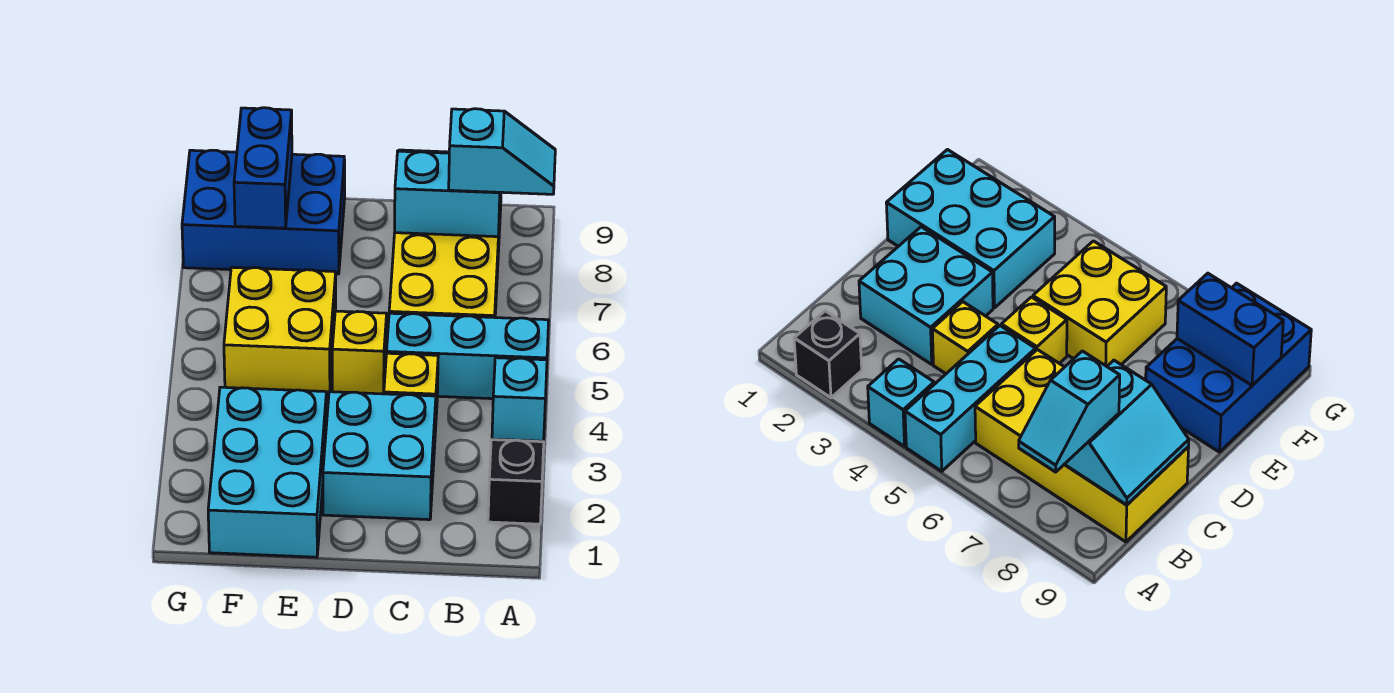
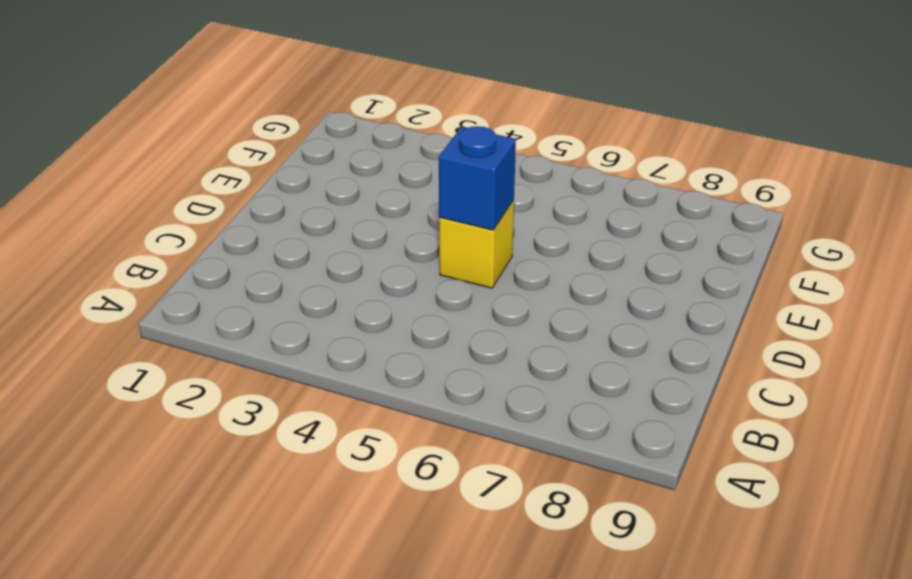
blue brick D5 level 2 -> none
none -> black brick A2 level 1
none -> cyan brick A4 level 1
none -> cyan brick A5:C5 level 1

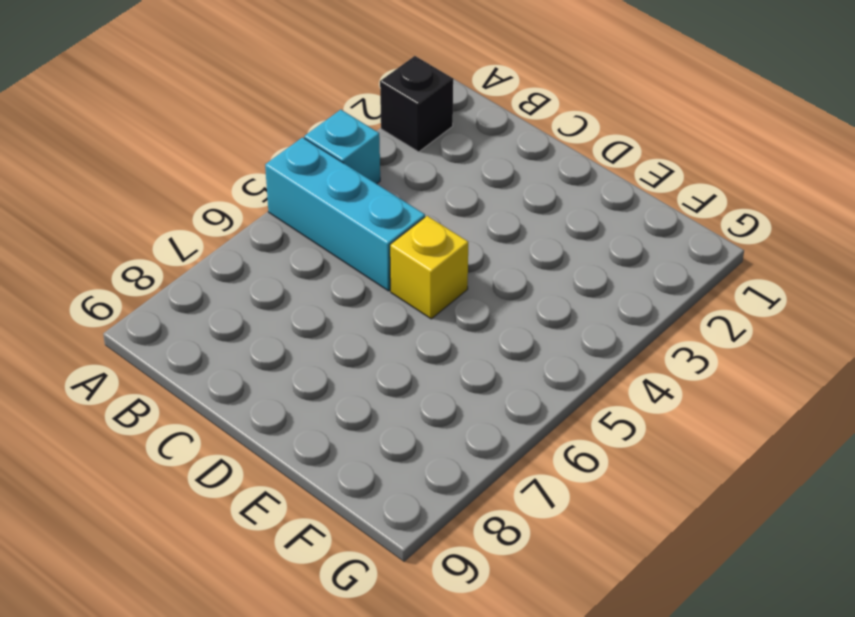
none -> yellow brick B6:C9 level 1
none -> cyan brick C2:D3 level 1
none -> yellow brick C4 level 1

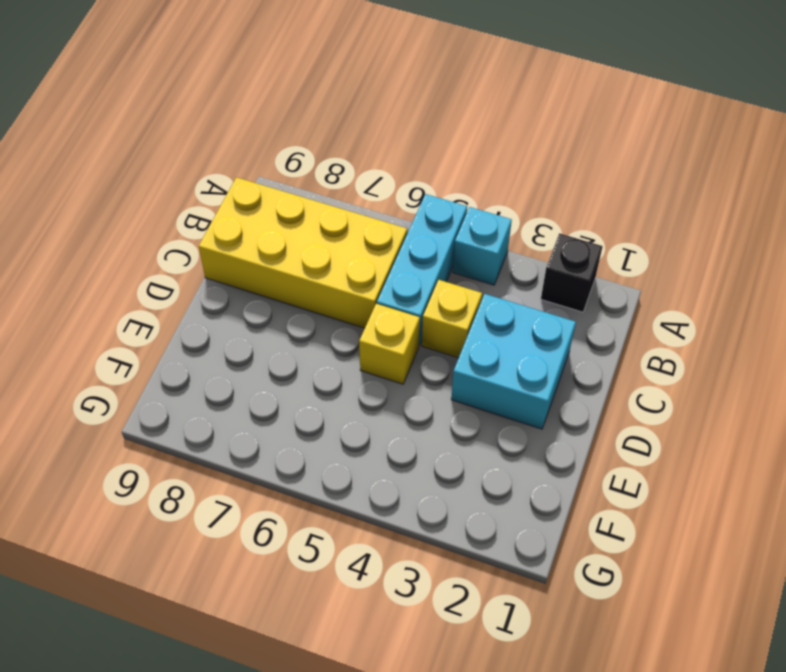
none -> cyan brick E1:F3 level 1
none -> yellow brick E5:F6 level 1
none -> blue brick E8:G9 level 1

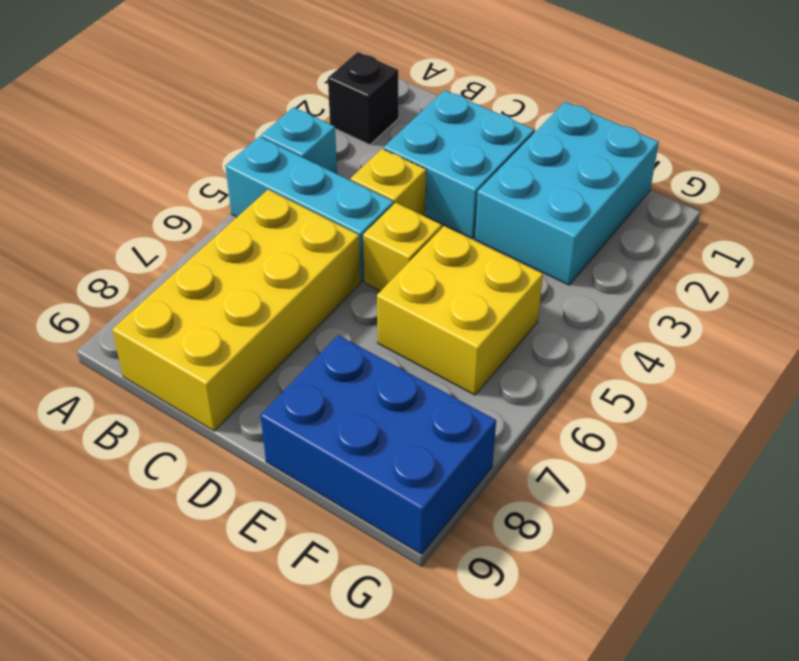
none -> cyan slope B8:C9 level 2 top 8
none -> blue brick F8:F9 level 2
none -> cyan slope A8:B8 level 3 top B

